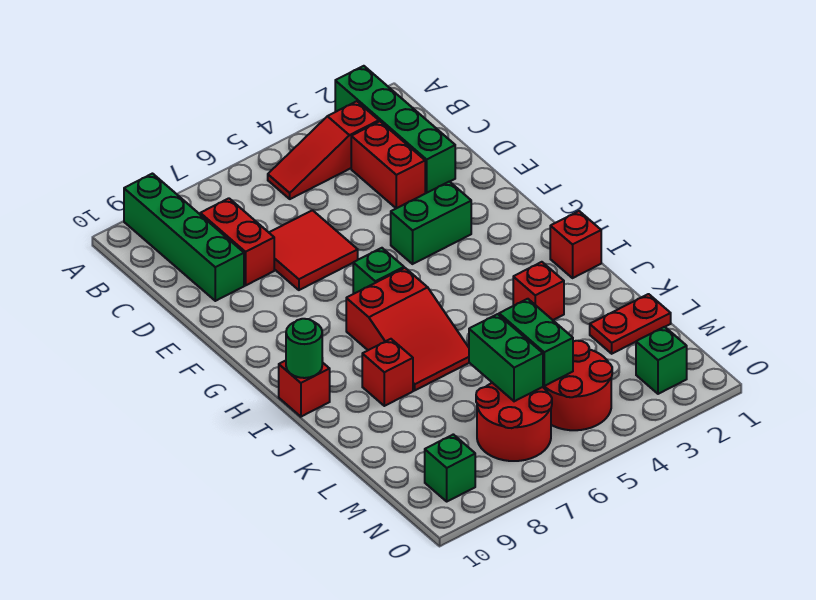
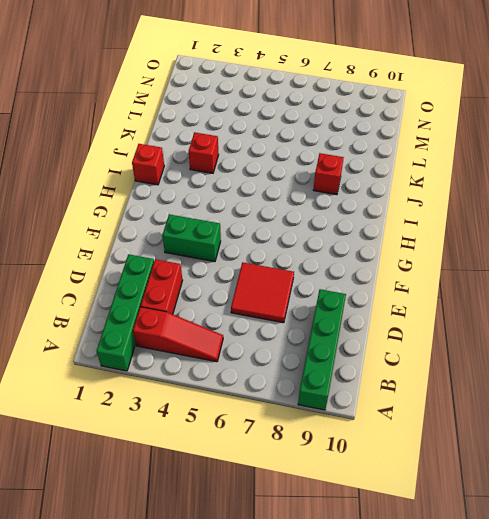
none -> red brick C8:D8 level 1
none -> green brick G6 level 1
none -> red slope H6:J7 level 1 top H

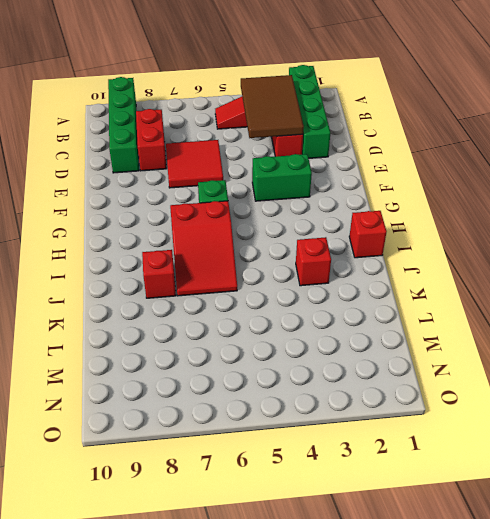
brown tile B3:D4 level 2 -> none
none -> red brick I10 level 1
none -> red plate L1:L2 level 1
none -> red round brick M4:N5 level 1

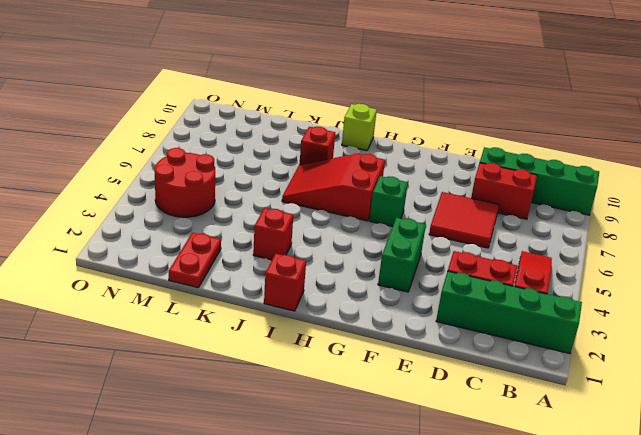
lime brick I10 level 1 -> red brick I10 level 1
none -> red round brick M6:N7 level 1
none -> green brick N2 level 1
none -> green brick N9 level 1

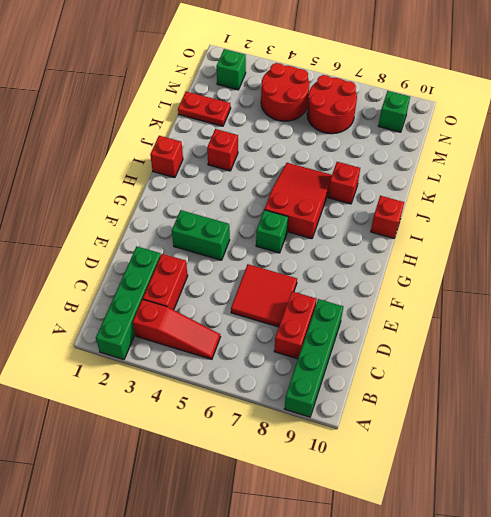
none -> green round brick I10 level 2
none -> green brick L5:M5 level 2
none -> green brick L6:M6 level 2

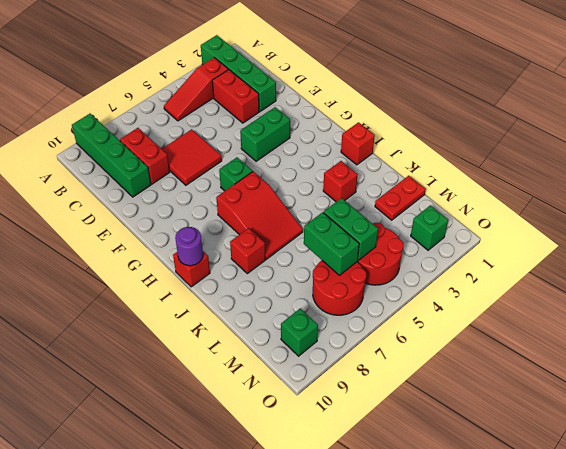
purple round brick I10 level 2 -> green round brick I10 level 2

